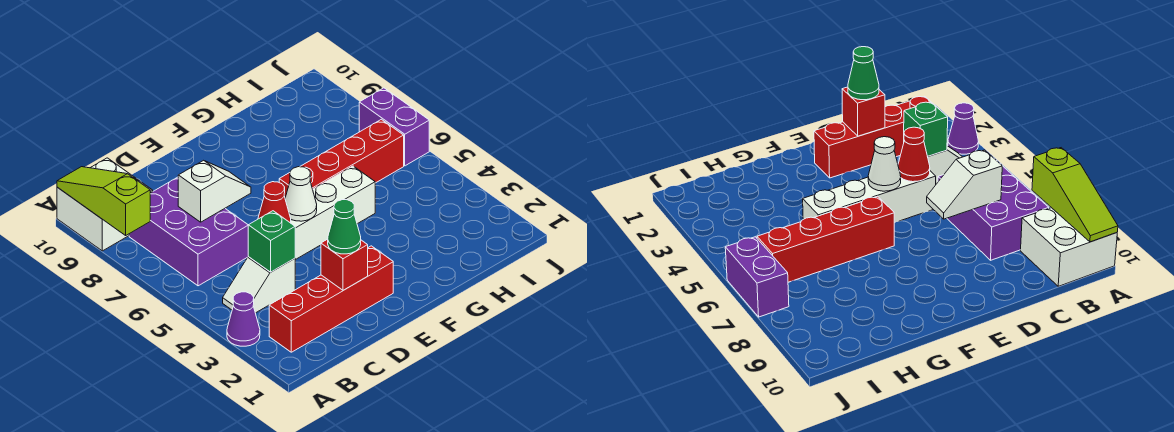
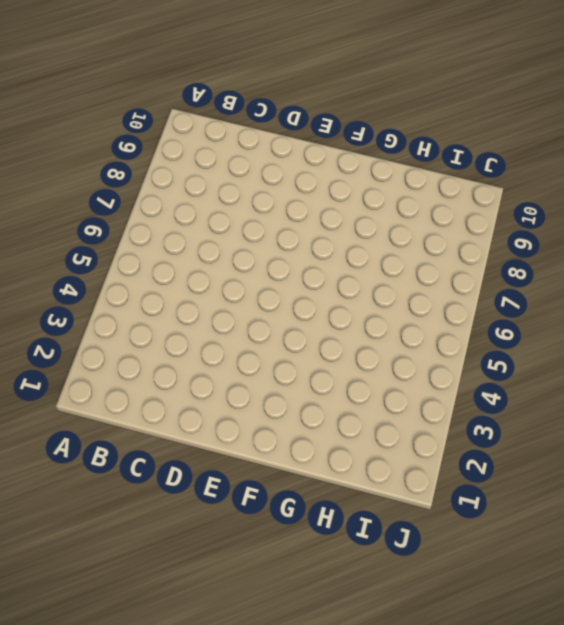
none -> purple cone A3 level 1
none -> white brick A9:B10 level 1
none -> red brick B2:E2 level 1

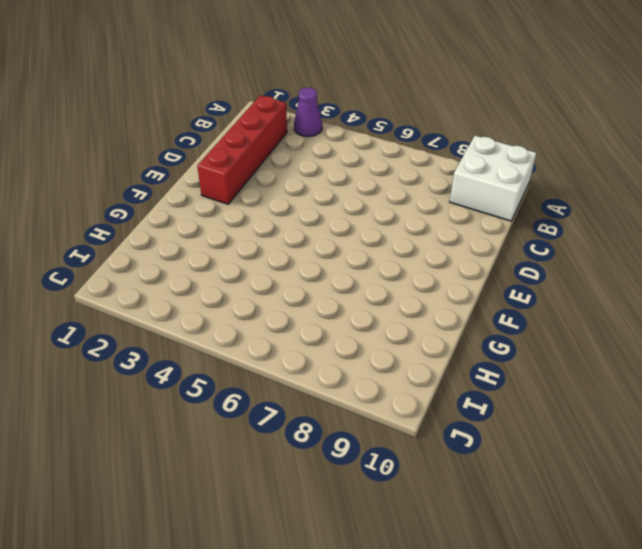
none -> white slope B4:C4 level 1 top C
none -> purple brick B6:C8 level 1
none -> white brick D5:G5 level 1

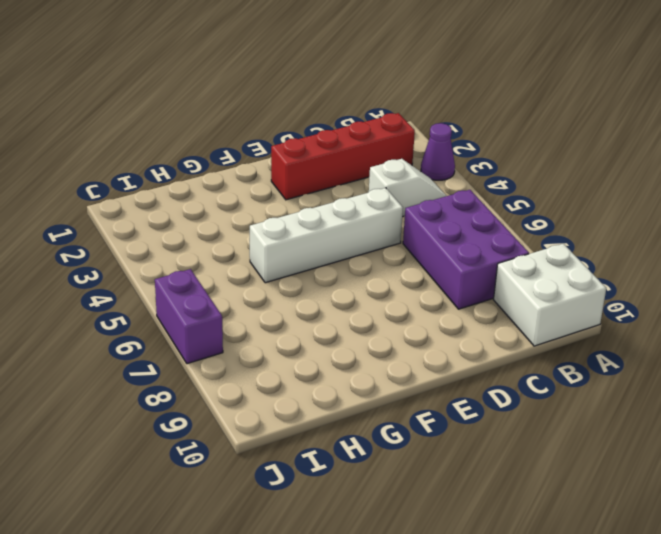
none -> red brick F6:I6 level 1
none -> lime slope A8:A10 level 2 top 8
none -> green brick C4 level 2

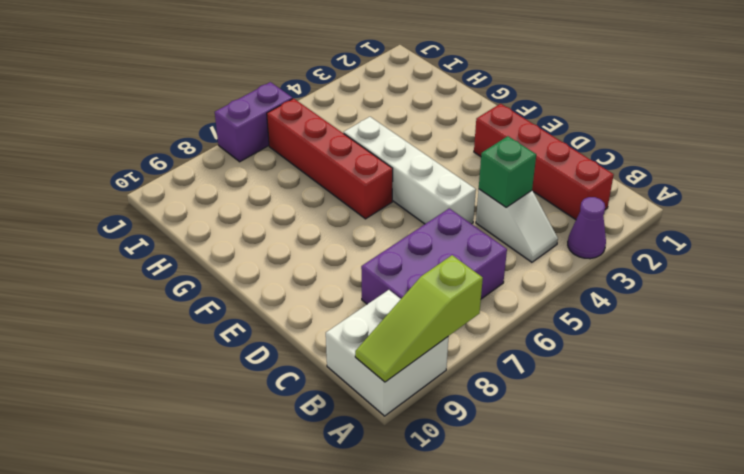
none -> white slope C7:D7 level 2 top C
none -> red brick D2 level 2
none -> red cone D5 level 2

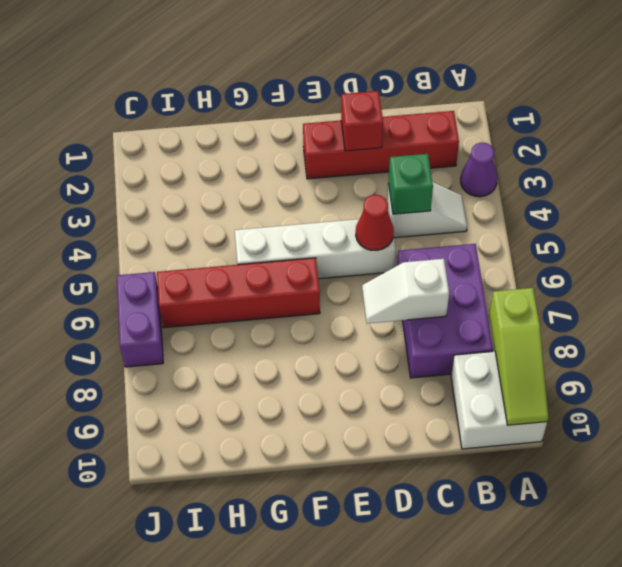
none -> white cone E5 level 2
none -> green cone D2 level 3

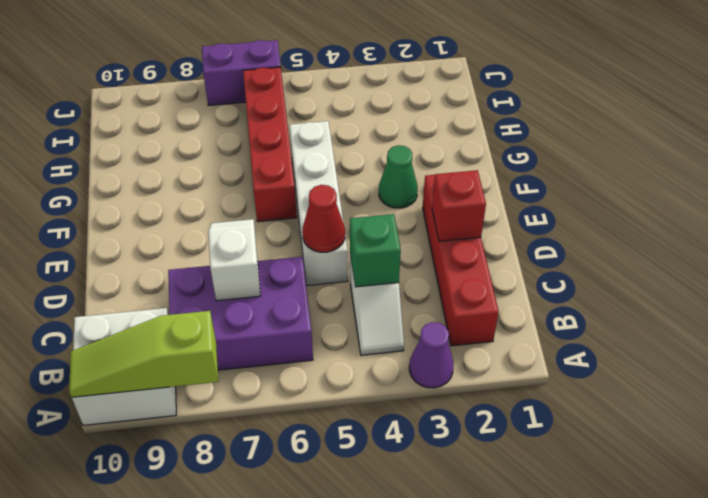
green cone F3 level 1 -> green cone D2 level 3
none -> white cone E5 level 2

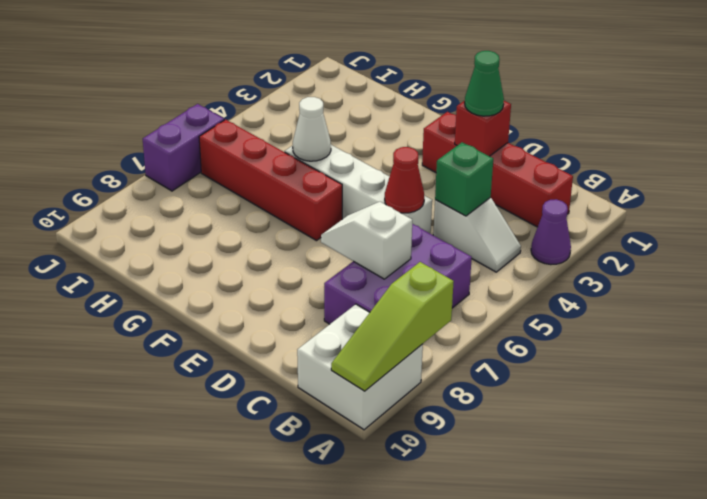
white cone G5 level 2 -> white cone E5 level 2

